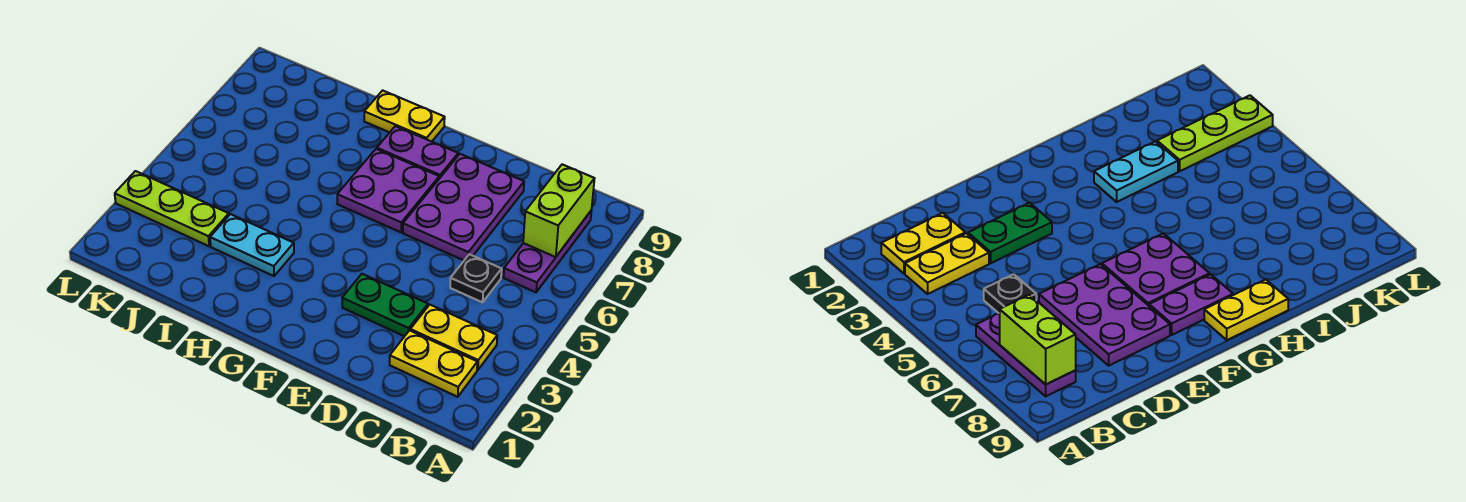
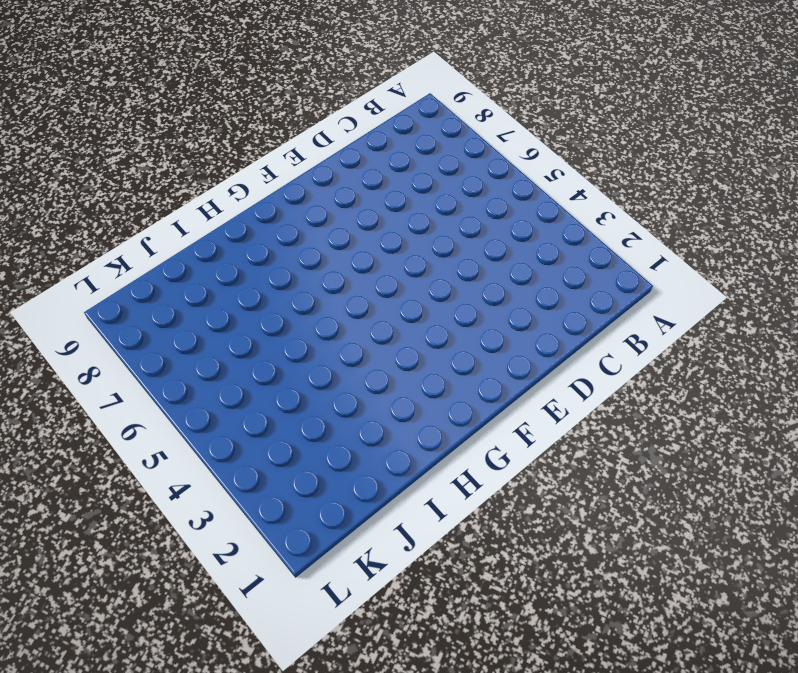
none -> yellow plate B2:C2 level 1
none -> yellow plate B3:C3 level 1
none -> purple plate B6:B8 level 1

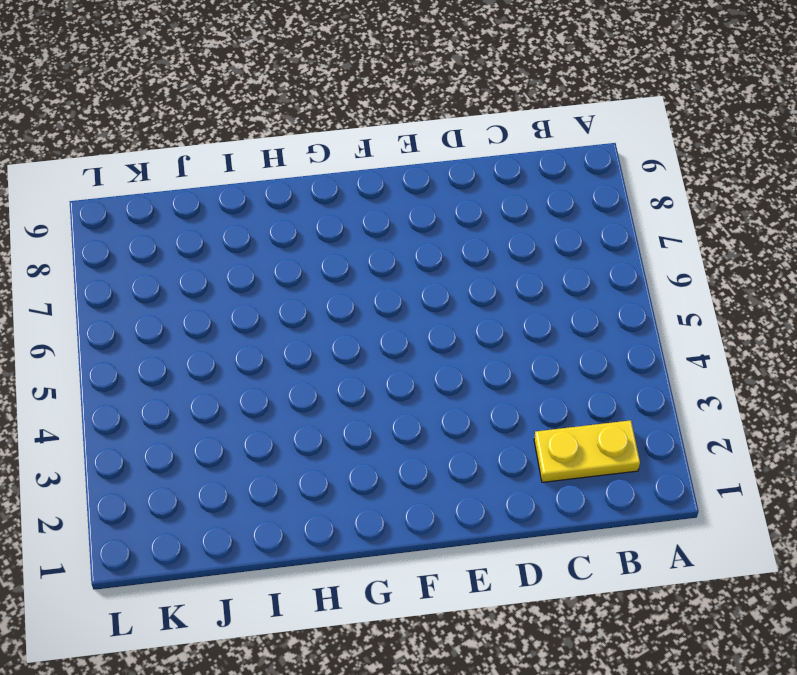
none -> yellow plate B3:C3 level 1
none -> purple plate B6:B8 level 1
none -> black plate C5 level 1

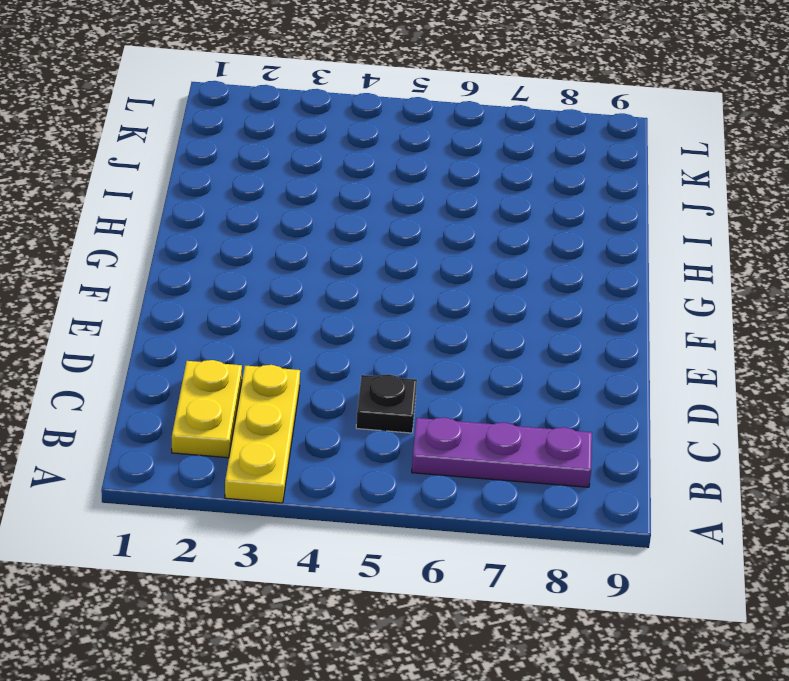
yellow plate A3:C3 level 1 -> yellow plate B3:C3 level 1
none -> green plate D3:E3 level 1
none -> purple plate D6:E8 level 1
none -> purple plate F6:G7 level 1

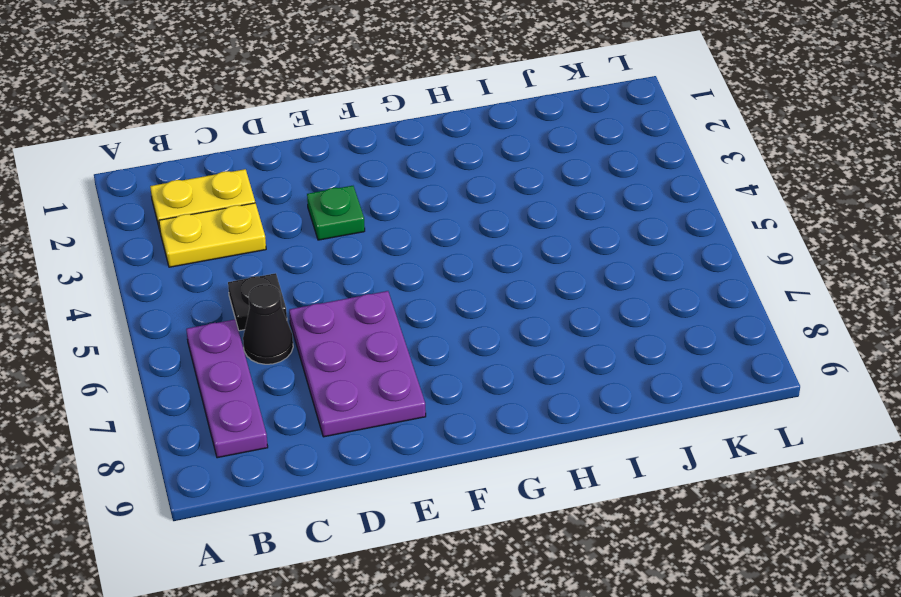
black cone C6 level 1 -> none
green plate E3 level 1 -> green plate D3:E3 level 1
none -> purple plate F6:G7 level 1
none -> purple plate F8:G8 level 1
none -> yellow plate G9:H9 level 1

